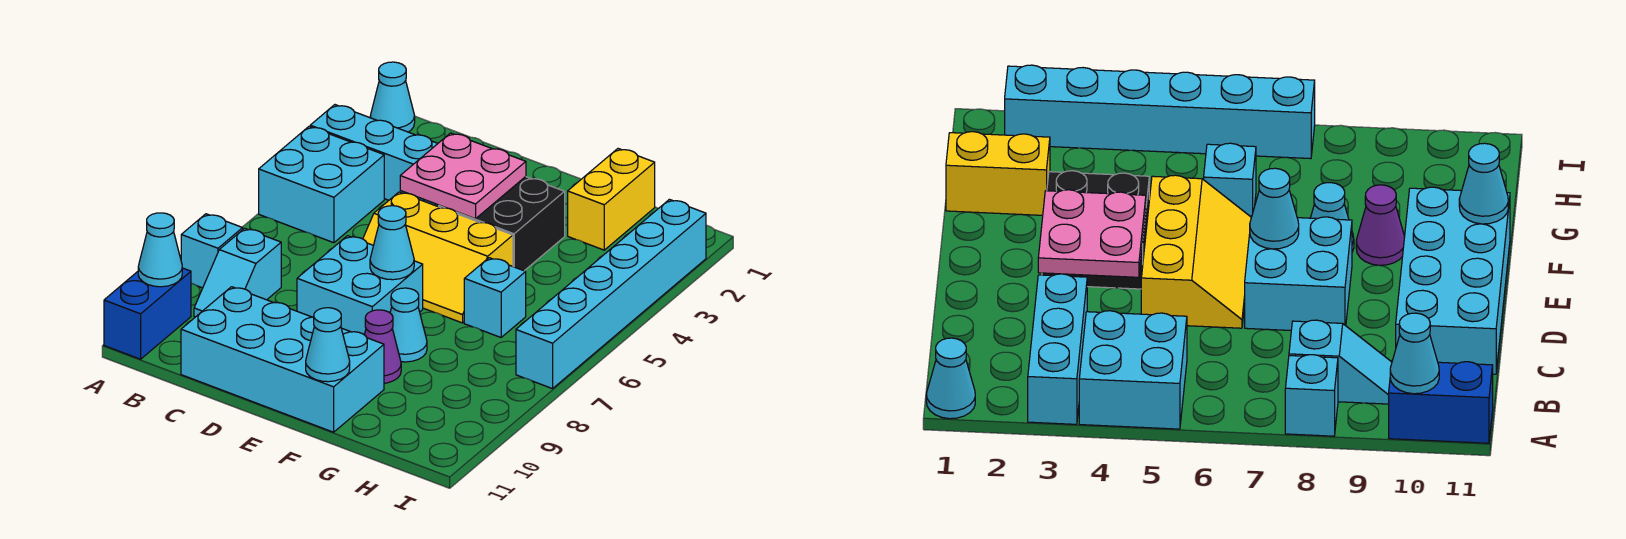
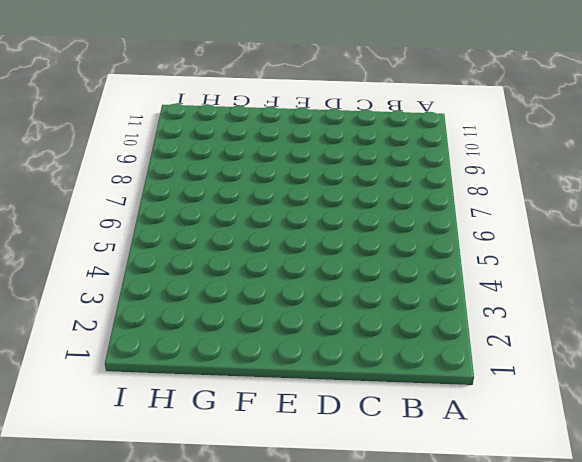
none -> cyan cone A1 level 1
none -> cyan brick A3:C3 level 1
none -> cyan brick A4:B5 level 1

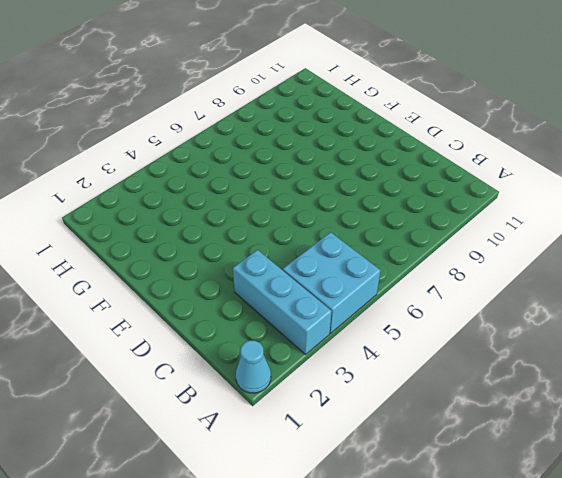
none -> cyan brick A8 level 1
none -> blue brick A10:A11 level 1
none -> cyan slope B8:B9 level 1 top 8

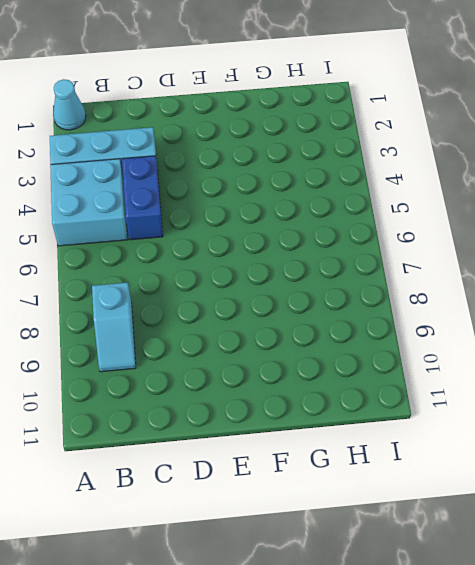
blue brick C4:C5 level 1 -> blue brick A10:A11 level 1
none -> cyan brick A8 level 1
none -> cyan brick C10:F11 level 1
none -> yellow slope D5:F6 level 1 top 5

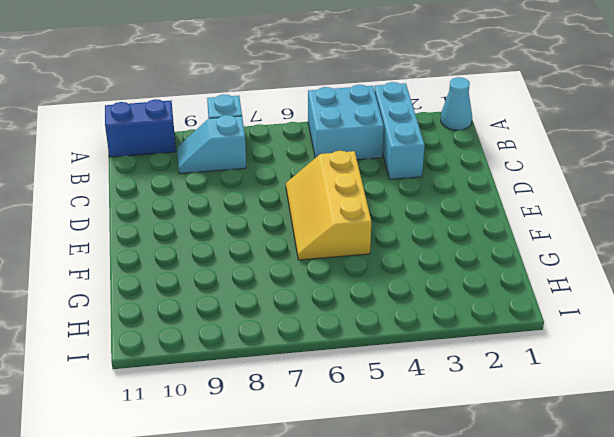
none -> cyan brick C10:F11 level 1
none -> cyan brick D7:E8 level 1
none -> black brick E3:F4 level 1

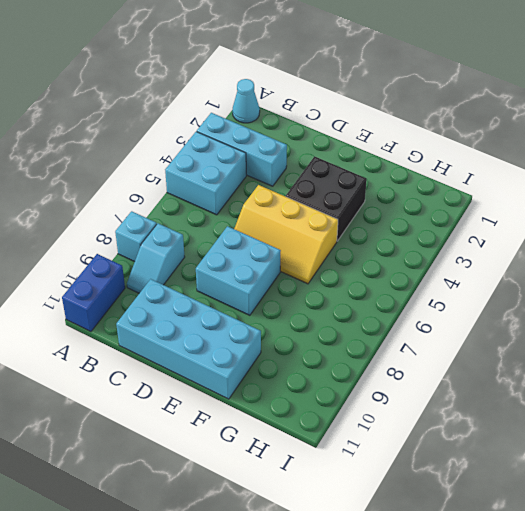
none -> cyan cone F8 level 1
none -> purple cone F9 level 1
none -> yellow brick G1:G2 level 1

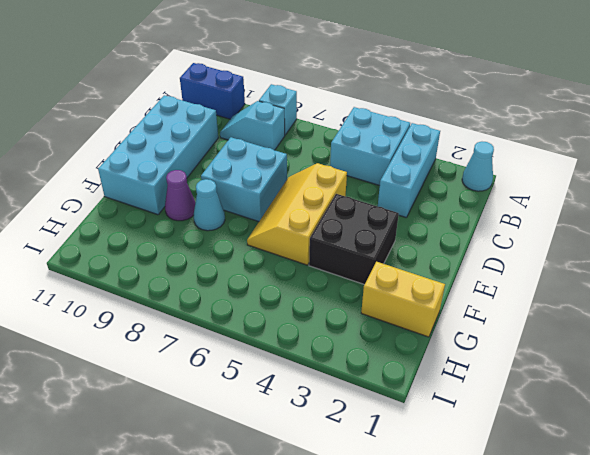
none -> cyan brick G6 level 1
none -> cyan brick I2:I7 level 1
none -> cyan cone A10 level 2

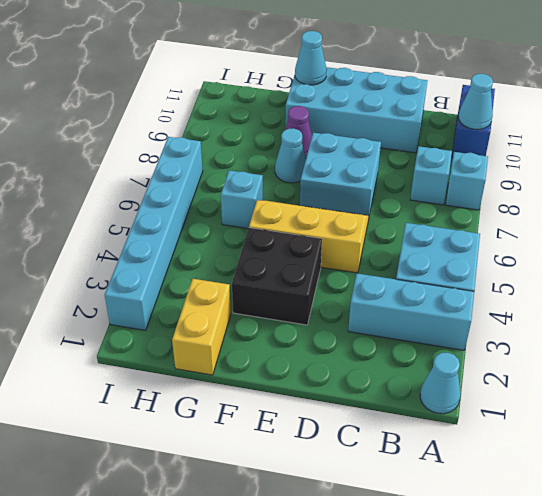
none -> pink plate D3:E4 level 2
none -> cyan cone E7 level 2

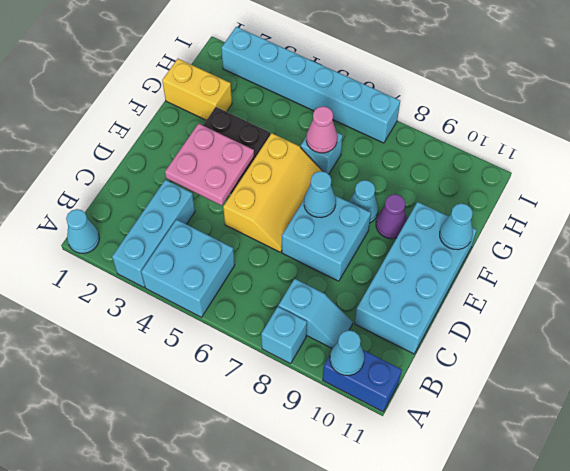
pink cone G6 level 2 -> none

